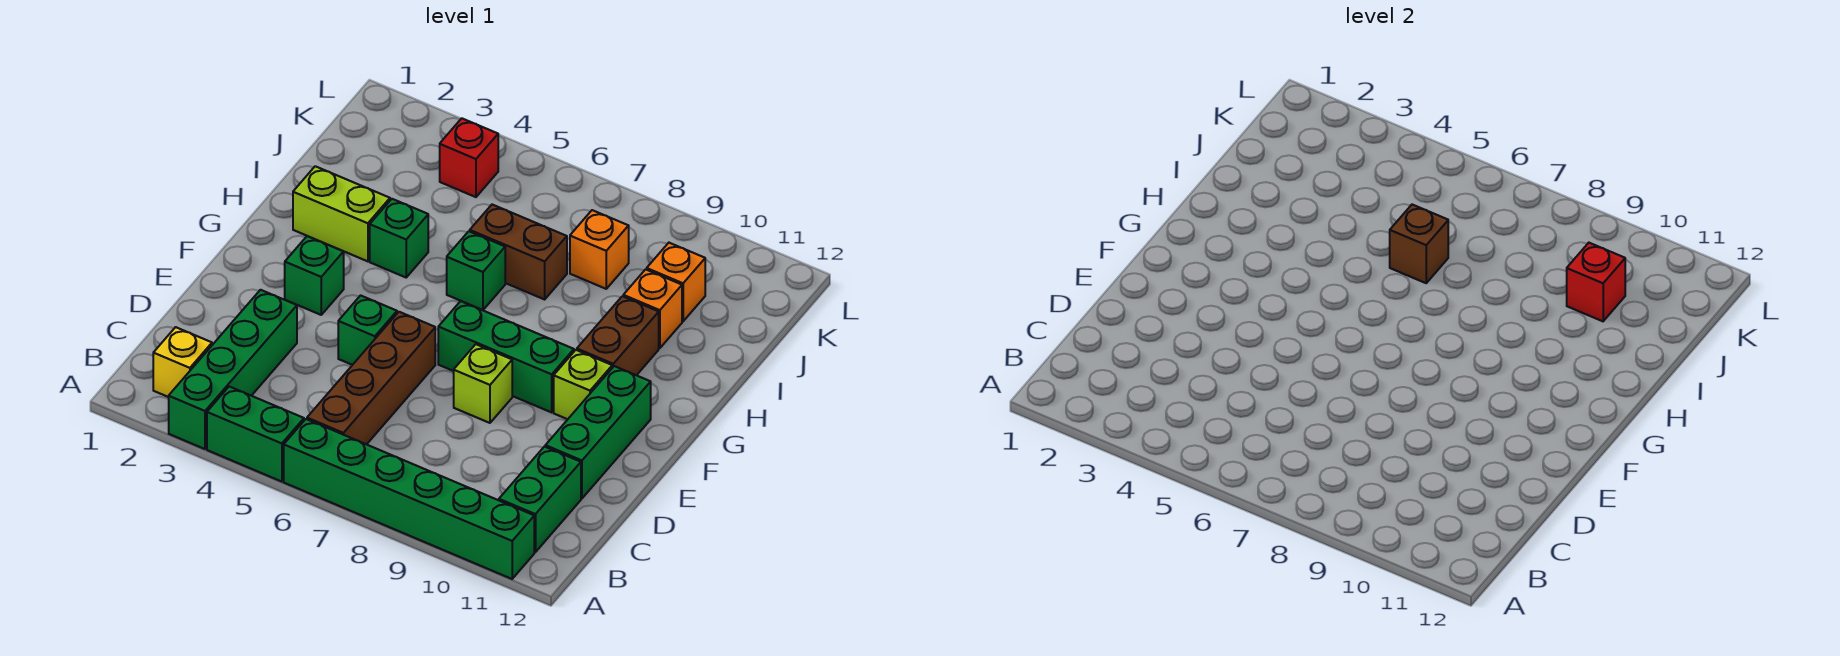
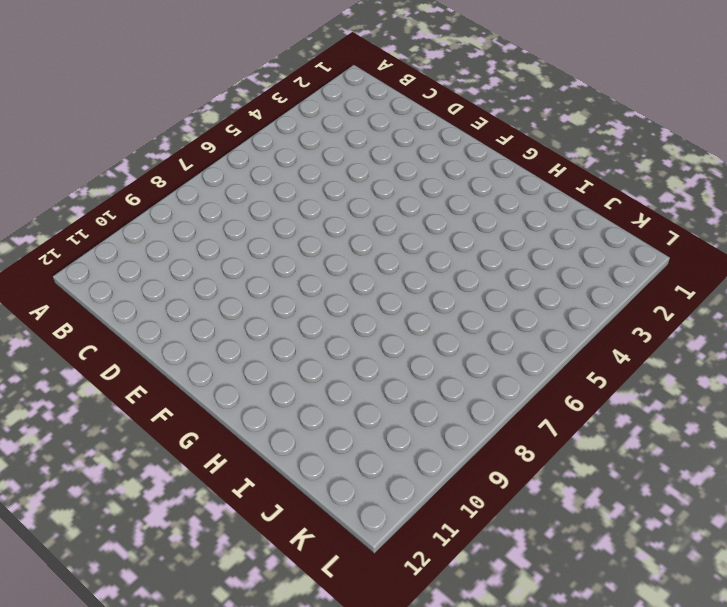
none -> green brick A3:D3 level 1
none -> green brick A4:A5 level 1
none -> green brick A6:A11 level 1

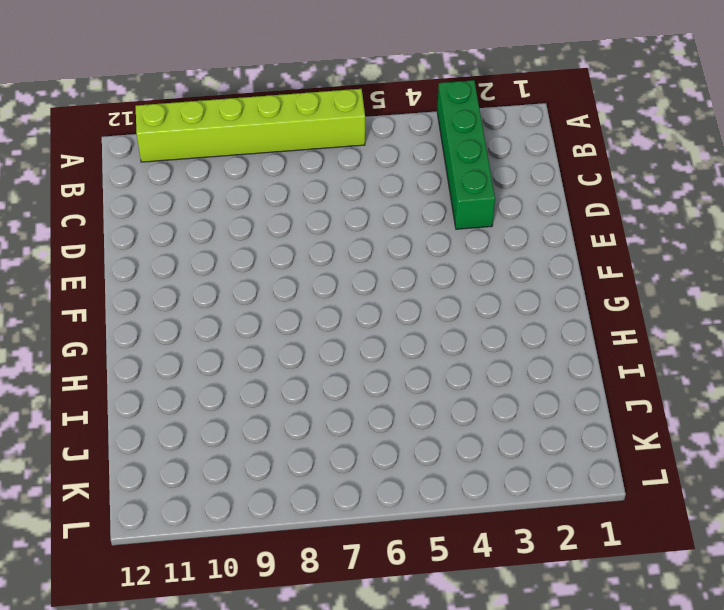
lime brick A6:A11 level 1 -> green brick A6:A11 level 1
none -> green brick A4:A5 level 1
none -> yellow brick B2 level 1
none -> brown brick B6:E6 level 1

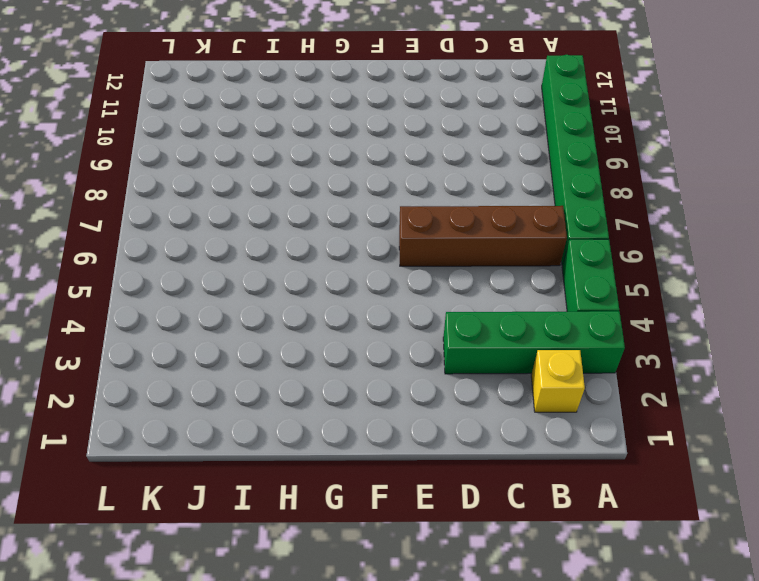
none -> green brick B11:C11 level 1
none -> green brick D11:F11 level 1
none -> green brick E5 level 1

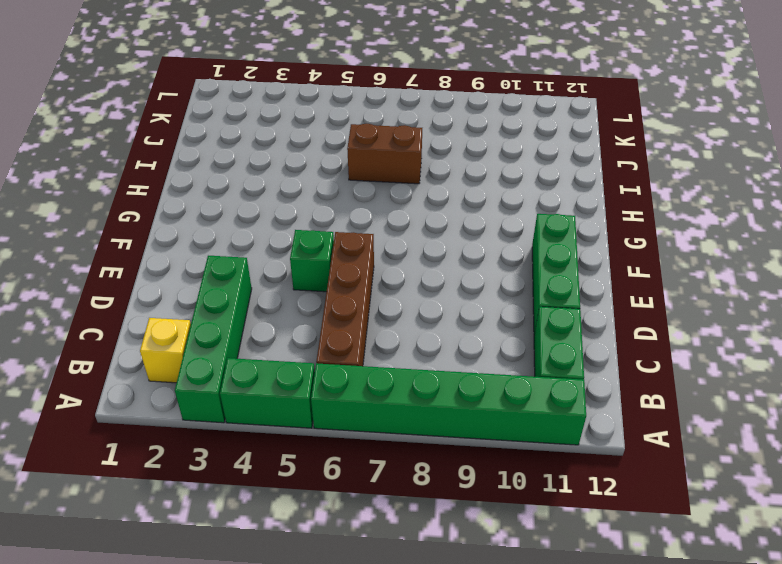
none -> lime brick E8 level 1
none -> green brick F3 level 1
none -> green brick F7:F9 level 1

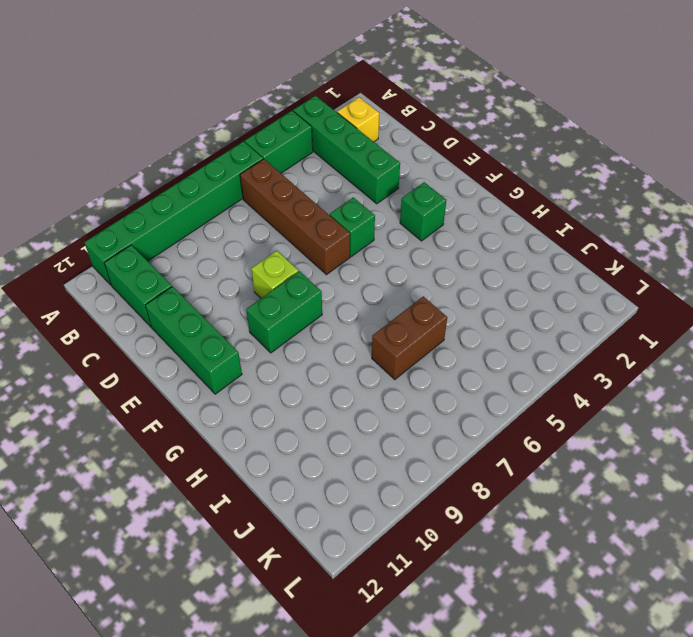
green brick F8:F9 level 1 -> green brick F7:F9 level 1
none -> lime brick F10 level 1
none -> brown brick G10:H10 level 1
none -> lime brick H2:H3 level 1

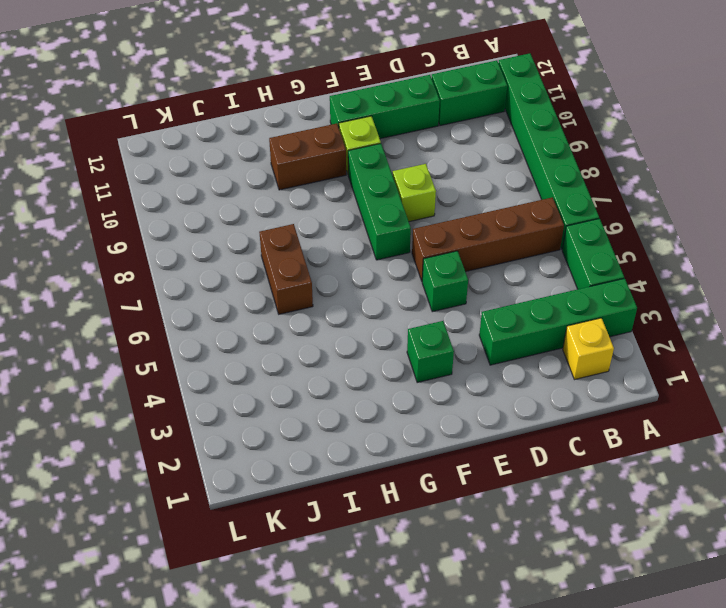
none -> lime brick H2:H3 level 1
none -> green brick H4 level 1
none -> green brick H6 level 1

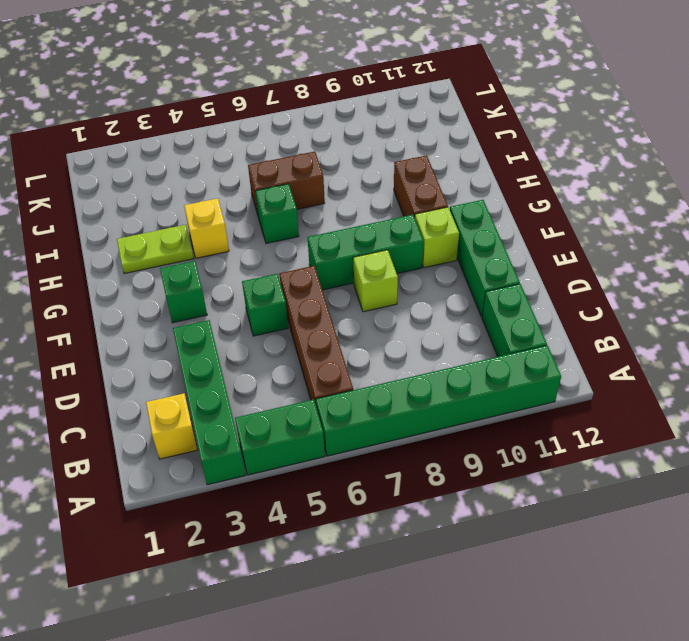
lime plate H2:H3 level 1 -> lime brick H2:H3 level 1
yellow brick H4 level 1 -> green brick H4 level 1
none -> orange brick I10 level 1
none -> orange brick J8 level 1
none -> orange brick J10 level 1

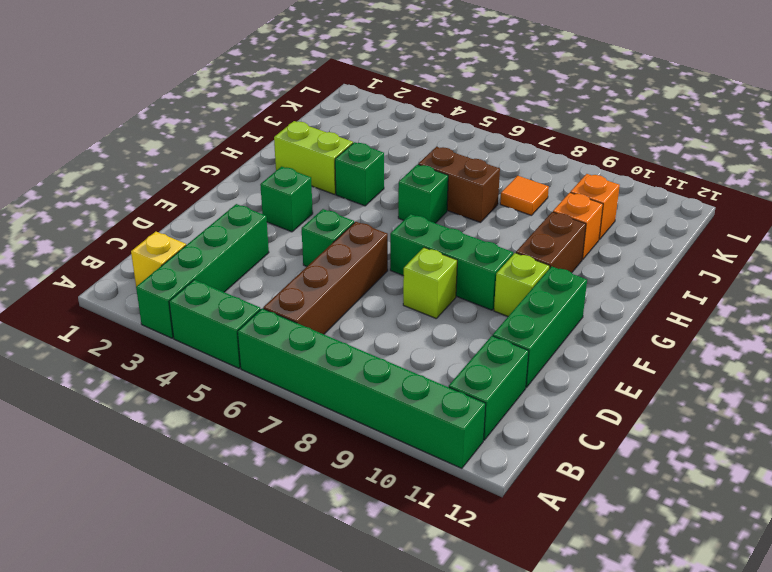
orange tile J8 level 1 -> orange brick J8 level 1
none -> red brick K4 level 1
none -> brown brick I6 level 2
none -> red brick J10 level 2

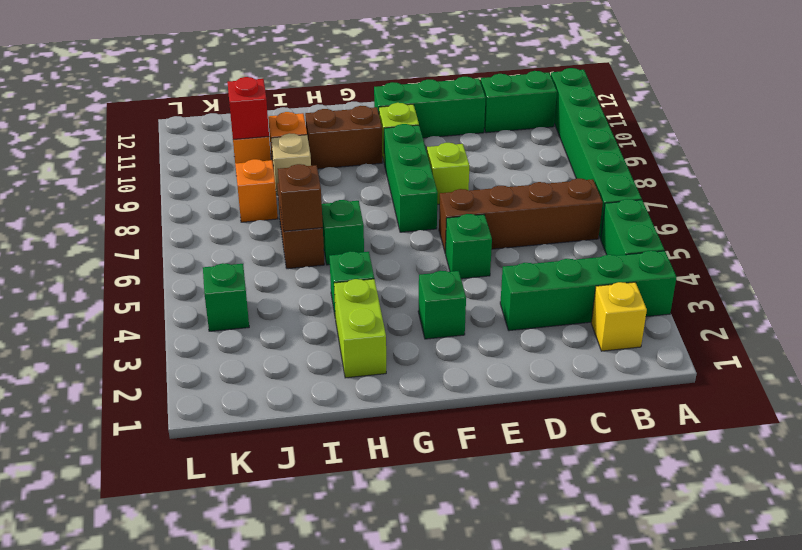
tan brick I9 level 1 -> none
green brick K4 level 1 -> red brick K4 level 1

